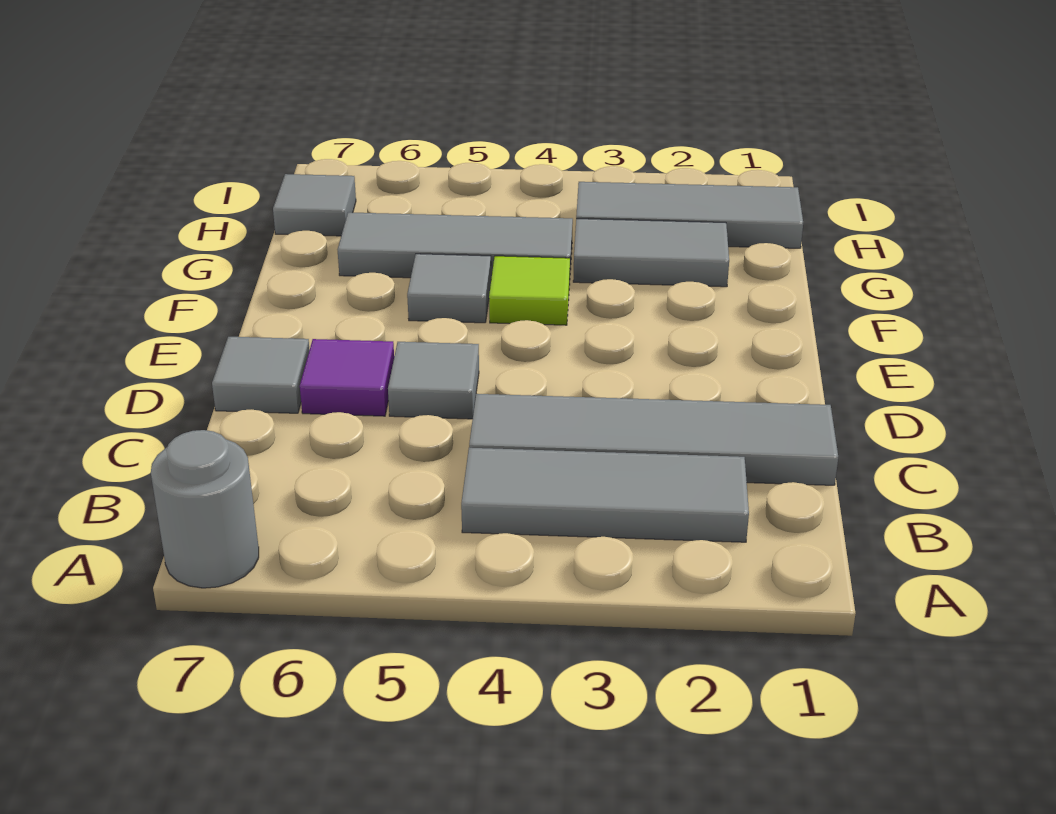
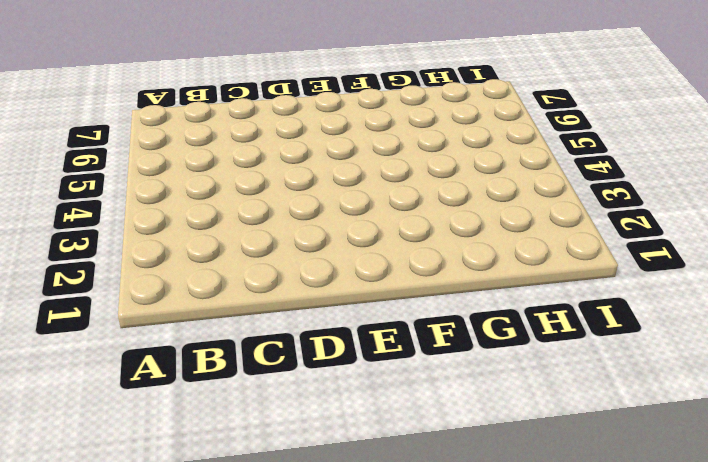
none -> grey round brick A7 level 1
none -> grey tile B2:B4 level 1
none -> grey tile C1:C4 level 1

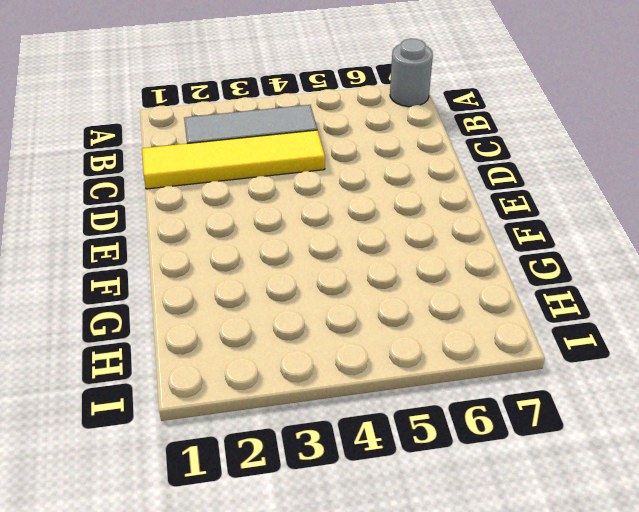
yellow tile C1:C4 level 1 -> grey tile C1:C4 level 1
none -> grey tile D5 level 1
none -> purple tile D6 level 1
none -> grey tile D7 level 1

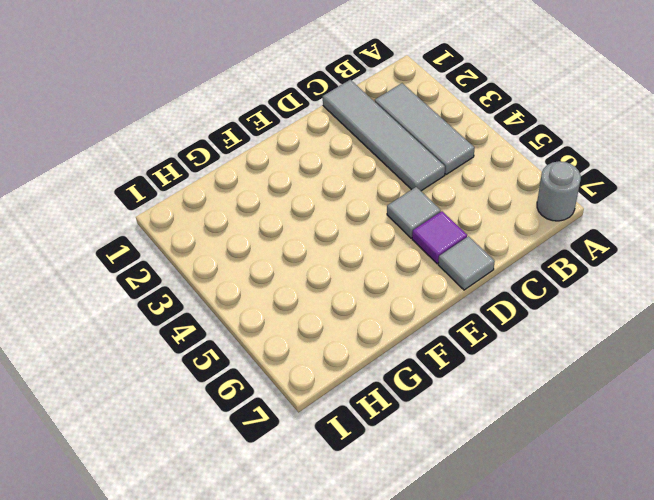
none -> lime tile F4 level 1
none -> grey tile F5 level 1
none -> grey tile G2:G3 level 1

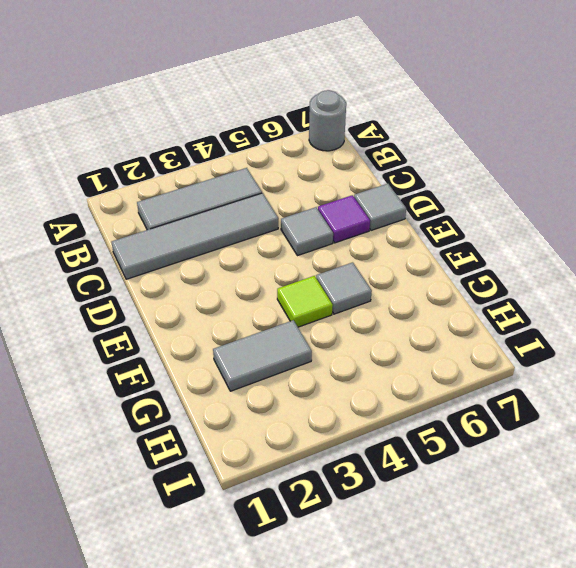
none -> grey tile G4:G6 level 1
none -> grey tile H1:H3 level 1
none -> grey tile H7 level 1

